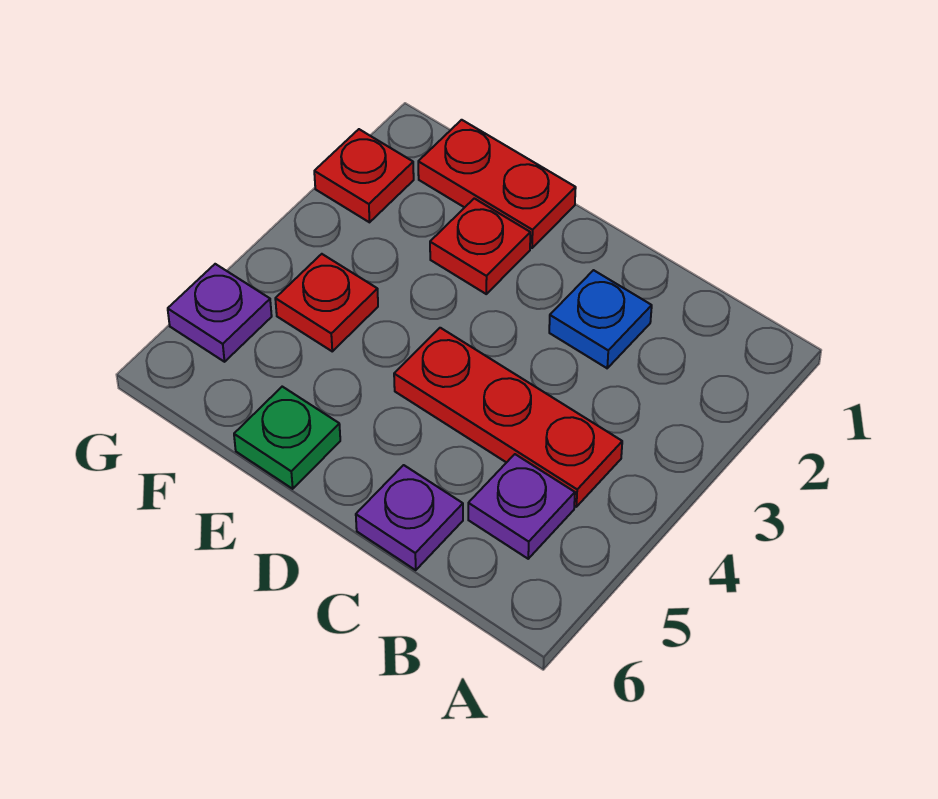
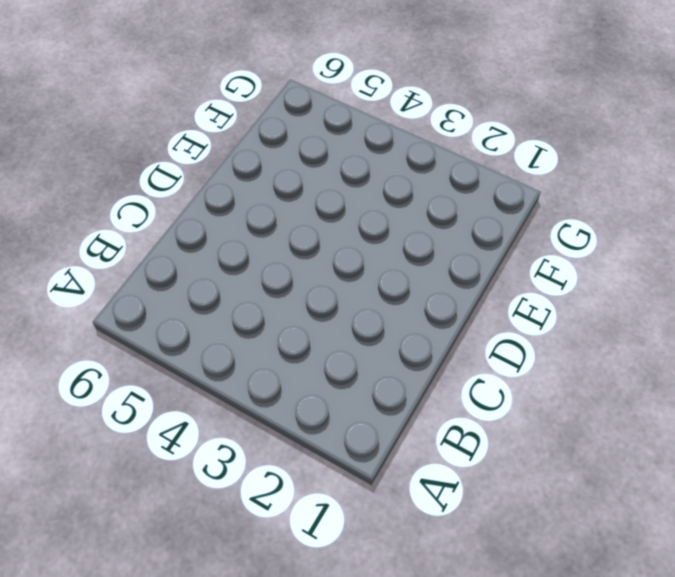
none -> red plate B4:D4 level 1
none -> purple plate B5 level 1

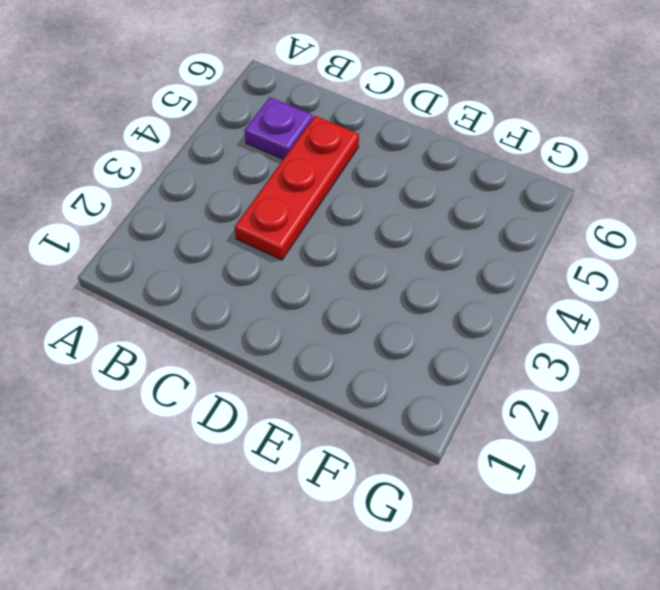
red plate C3:C5 level 1 -> red plate B4:D4 level 1
none -> blue plate C2 level 1
none -> purple plate C6 level 1

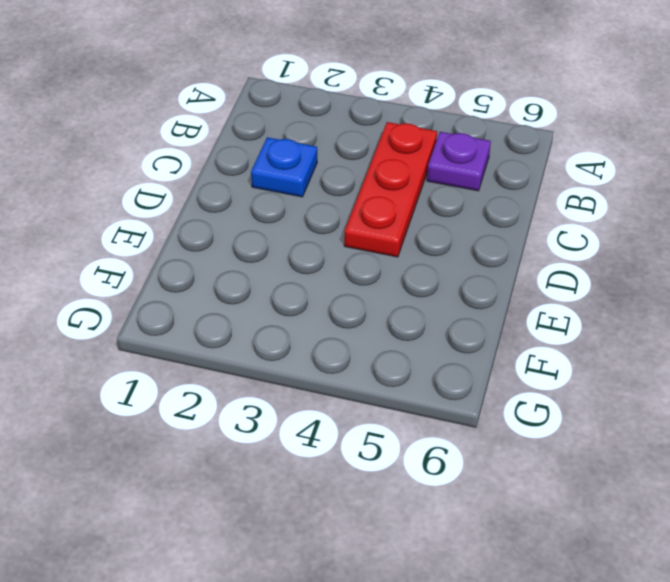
none -> purple plate C6 level 1
none -> red plate E1:F1 level 1

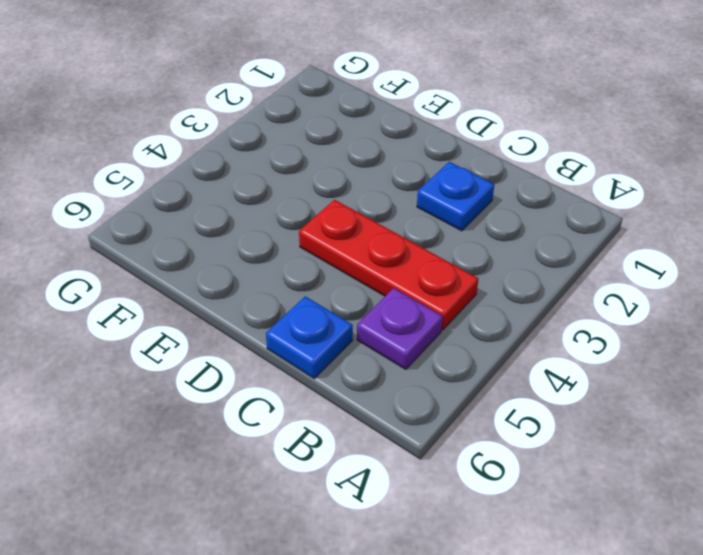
blue plate C6 level 1 -> purple plate C6 level 1
none -> red plate E1:F1 level 1
none -> red plate E2 level 1

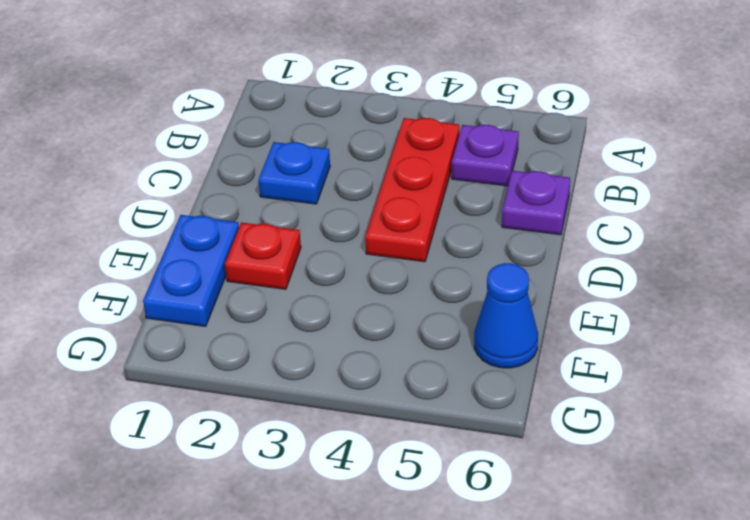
blue plate E1:F1 level 1 -> red plate E1:F1 level 1
blue cone F6 level 1 -> none
none -> green plate E6 level 1
none -> red plate F4 level 1

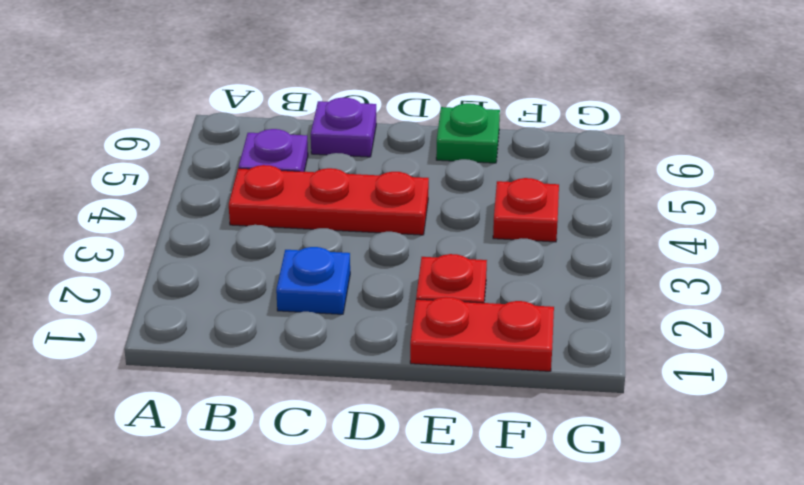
none -> red plate G2 level 1
none -> purple plate G5 level 1

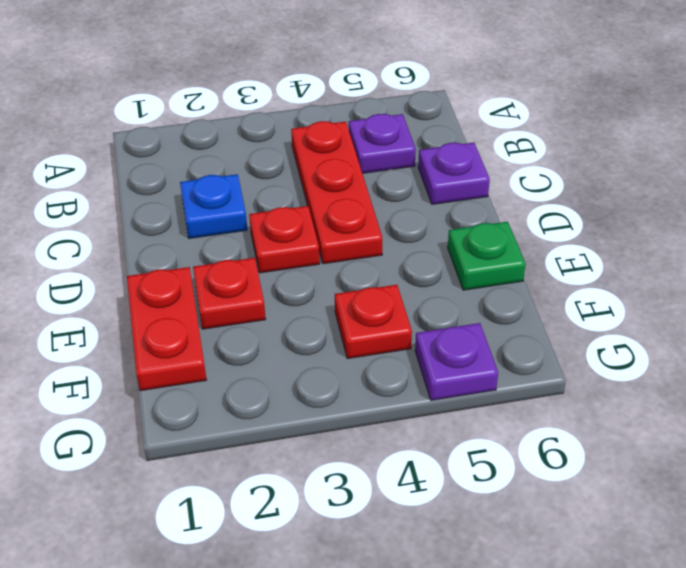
red plate D3 level 1 -> red plate G2 level 1

